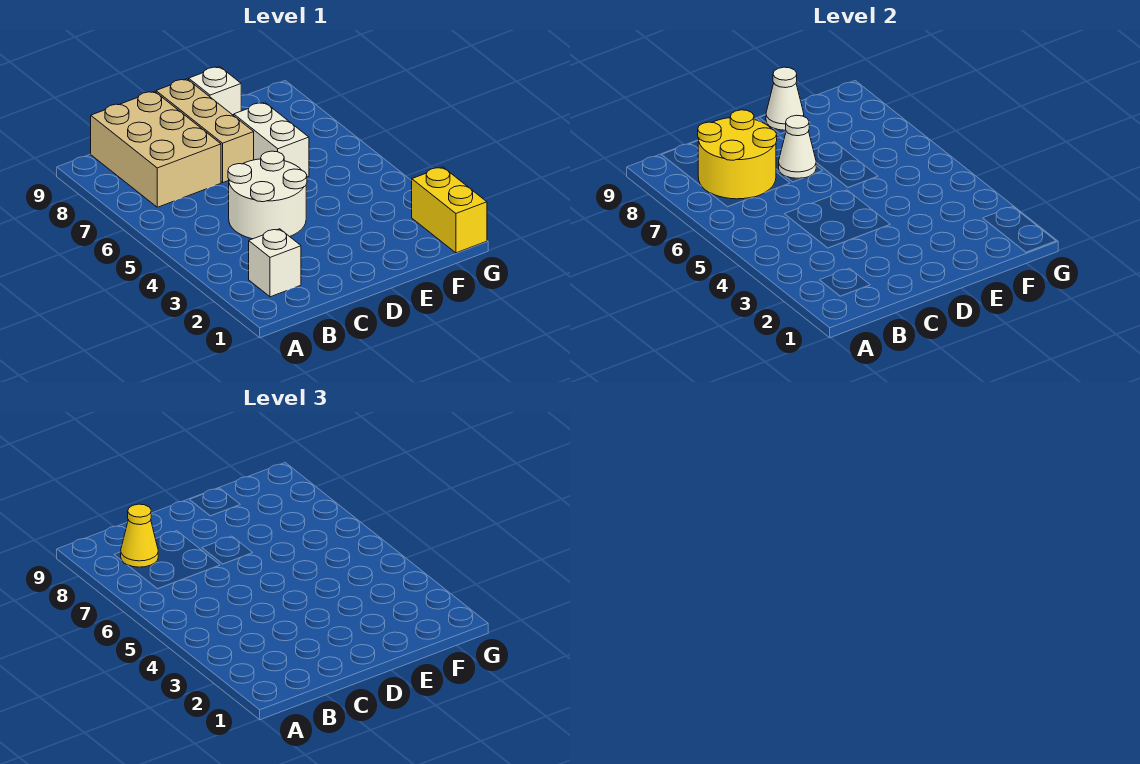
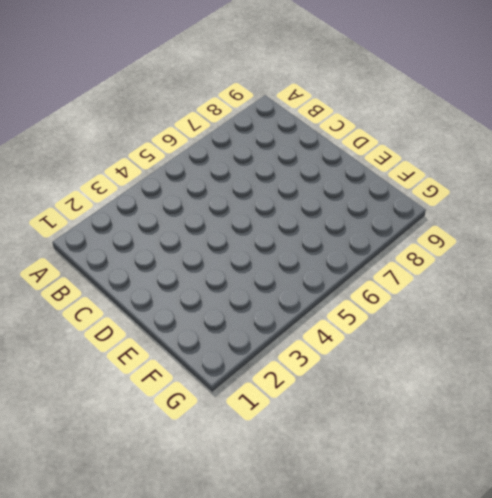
none -> white brick B2 level 1
none -> tan brick B7:C9 level 1

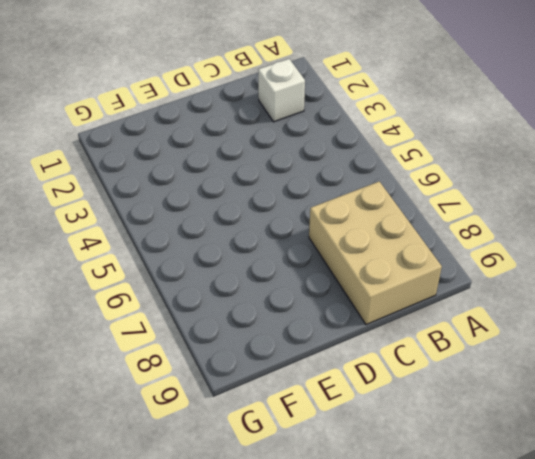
none -> white round brick C4:D5 level 1
none -> tan brick D7:D9 level 1

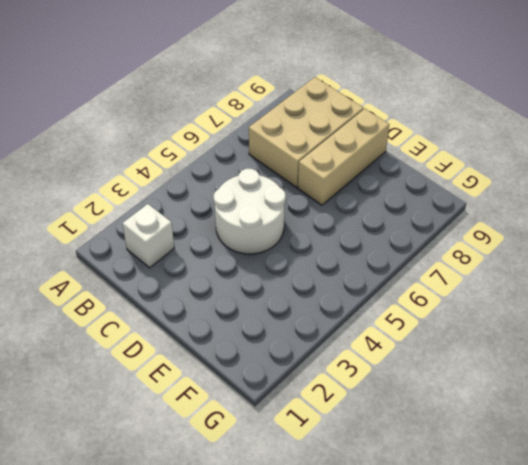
none -> white brick E6:E7 level 1
none -> white brick E9 level 1

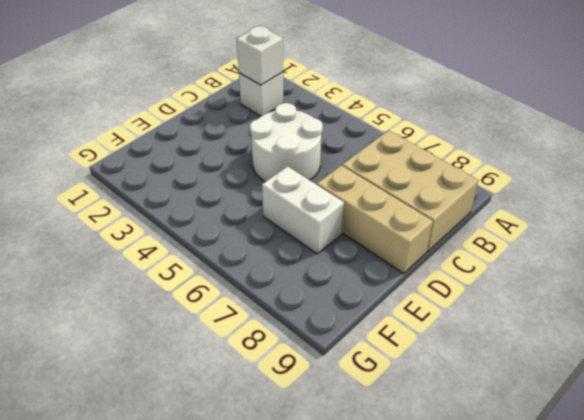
white brick B2 level 2 -> white brick E9 level 1
none -> yellow brick G1:G2 level 1
none -> yellow round brick B7:C8 level 2

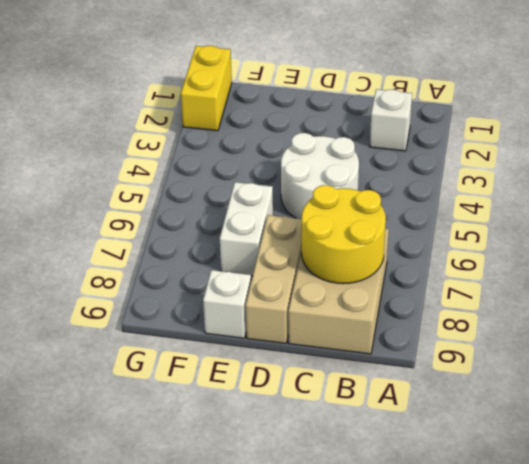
none -> white cone D7 level 2
none -> white cone E9 level 2

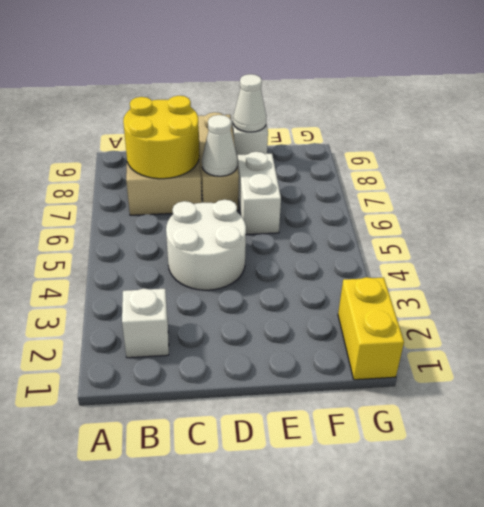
none -> yellow cone B8 level 3

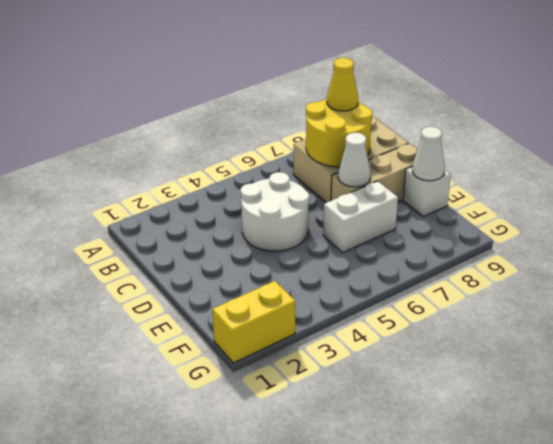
none -> white brick B2 level 1

